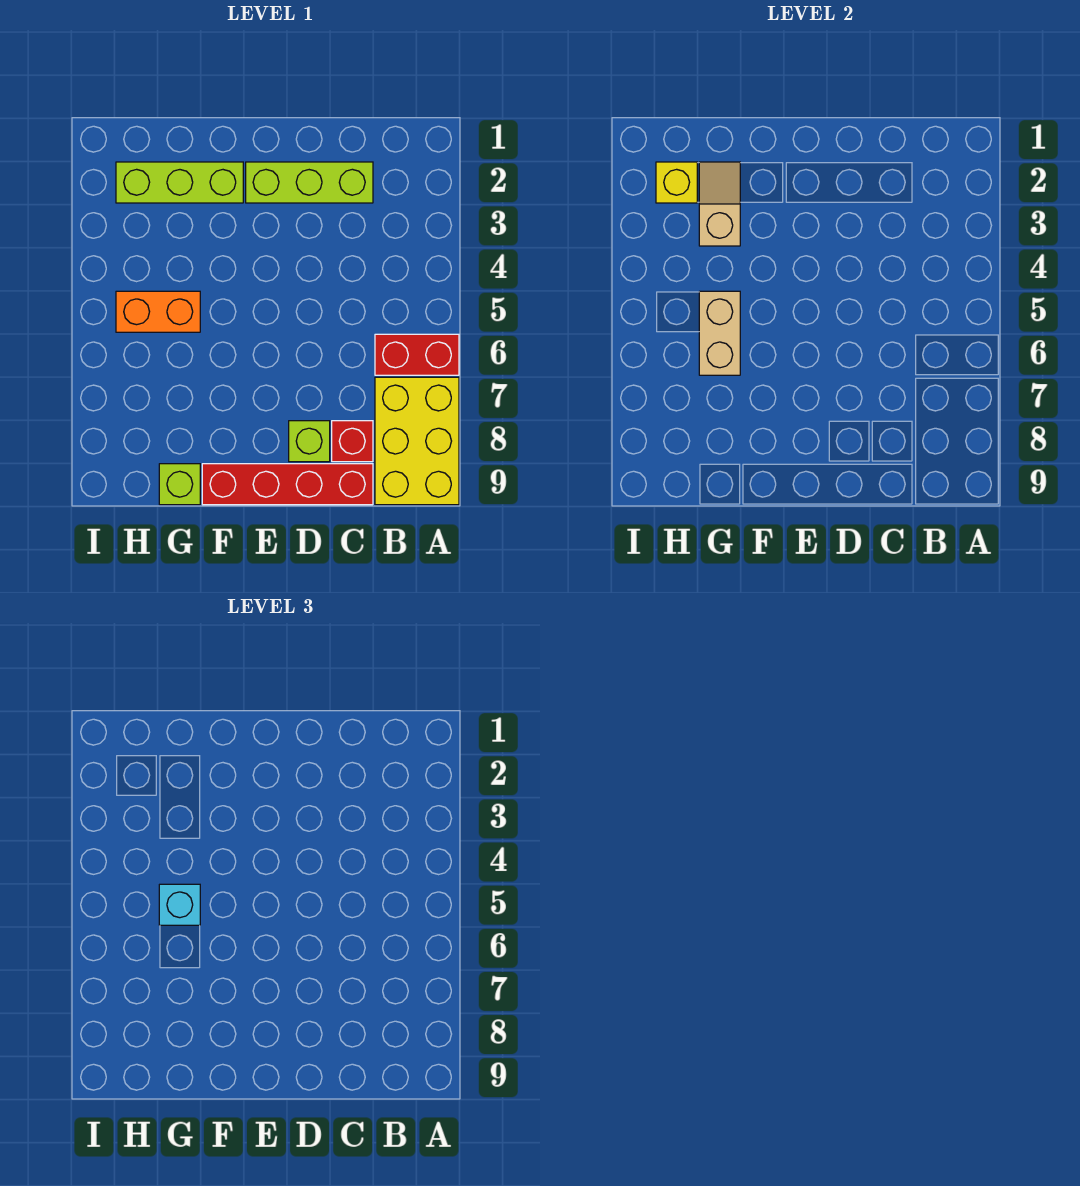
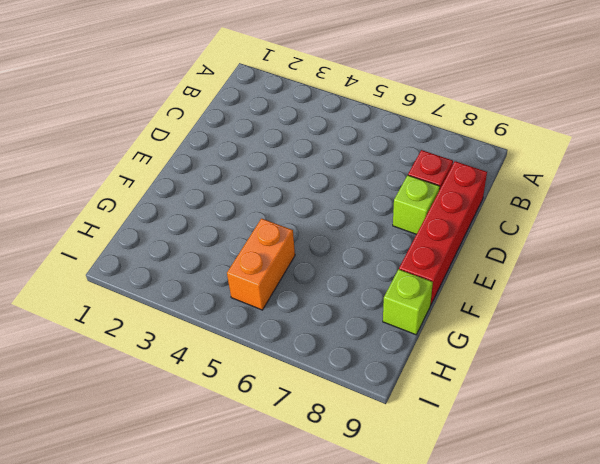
none -> red brick A6:B6 level 1
none -> yellow brick A7:B9 level 1
none -> lime brick C2:E2 level 1

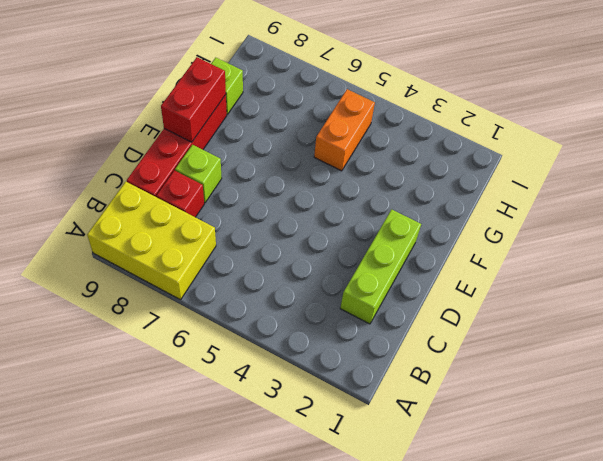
red brick E9:F9 level 2 -> red brick A6:B6 level 1
none -> lime brick F2:H2 level 1
none -> tan slope G2:G3 level 2 top 3
none -> tan brick G5:G6 level 2

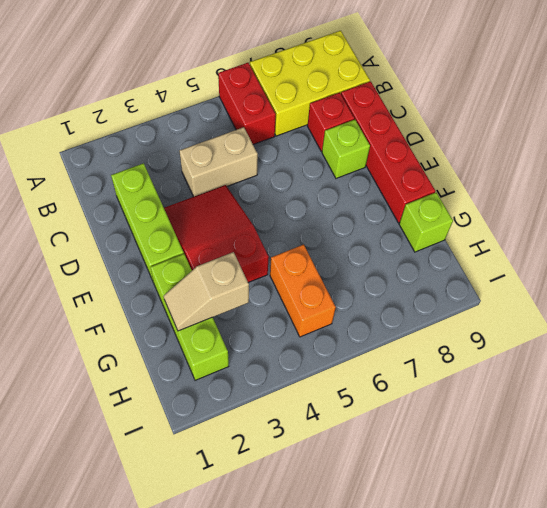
tan brick C4:C5 level 1 -> tan brick G5:G6 level 2
red slope D3:F4 level 1 top F -> none
none -> yellow brick H2 level 2
none -> cyan brick G5 level 3

